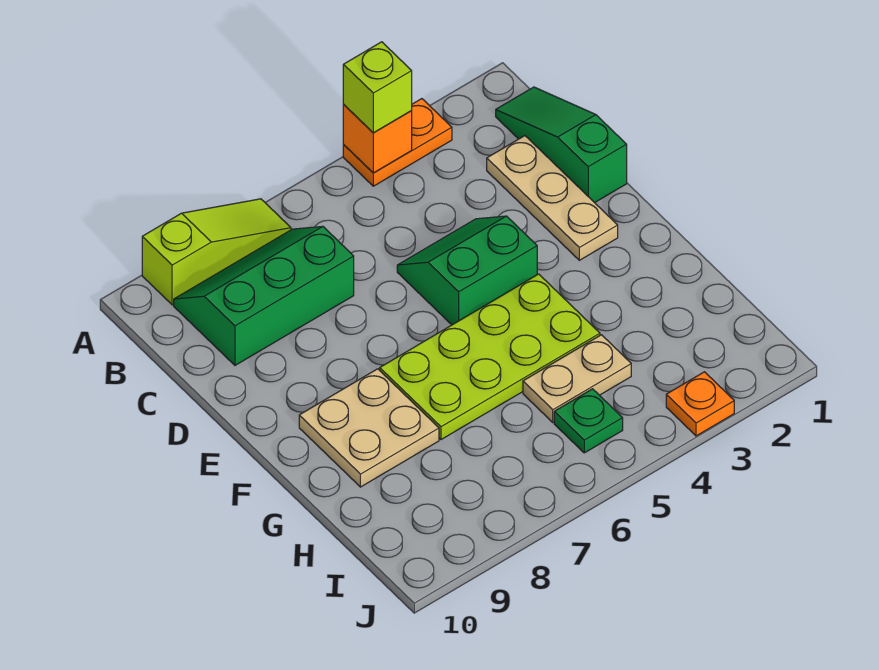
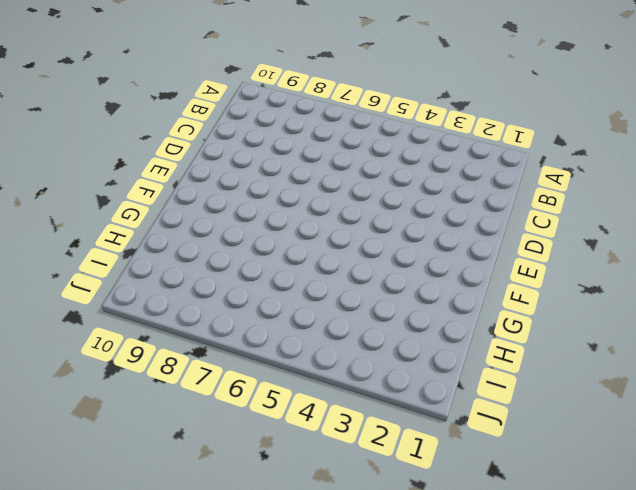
none -> orange plate A3:A4 level 1
none -> lime slope A7:A9 level 1 top 9
none -> green slope B1:D1 level 1 top D

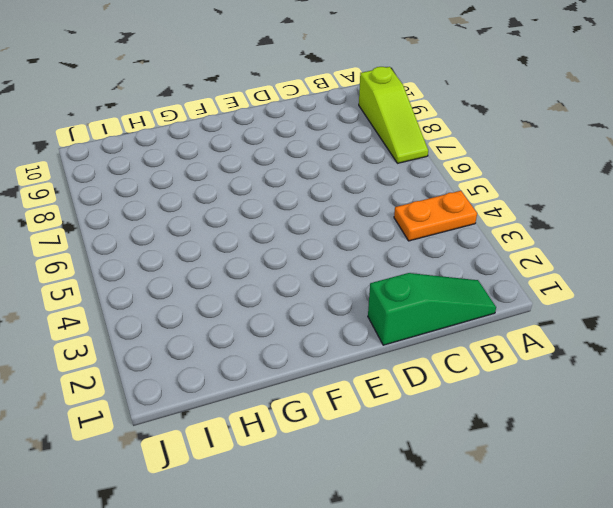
orange plate A4:B4 level 1 -> orange plate A3:A4 level 1
none -> green slope B7:C9 level 1 top C
none -> tan plate C2:E2 level 1
none -> green slope D4:E5 level 1 top E

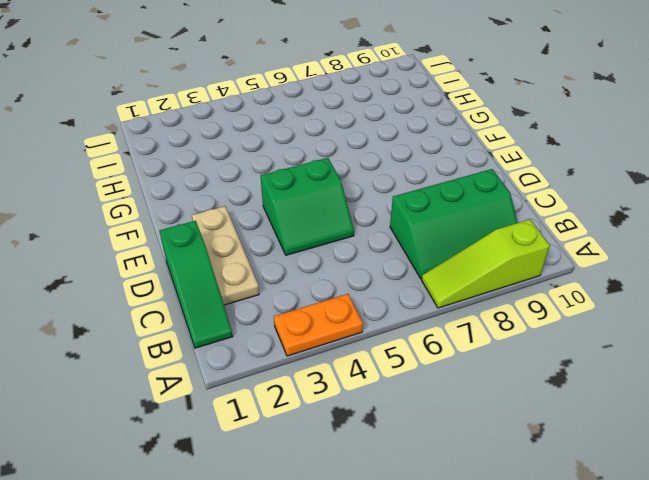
none -> lime plate F4:G7 level 1
none -> tan plate F8:G9 level 1
none -> tan plate H4:H5 level 1

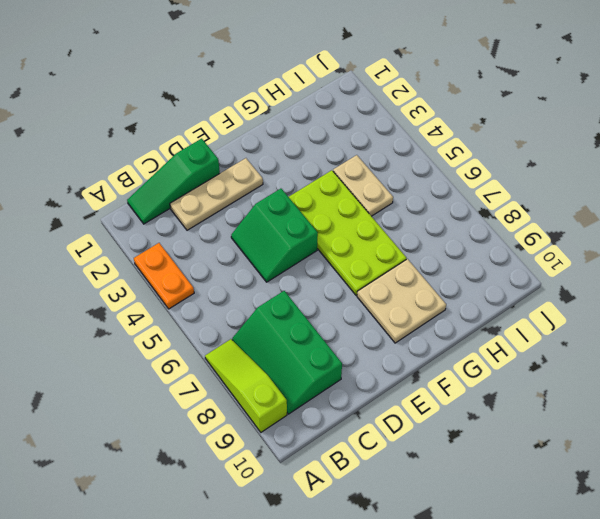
none -> green plate I5 level 1
none -> orange plate J3 level 1
none -> orange brick A4 level 2

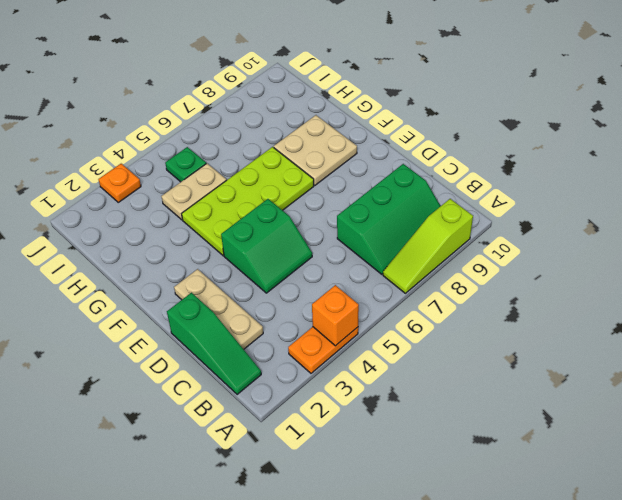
none -> lime brick A4 level 3

